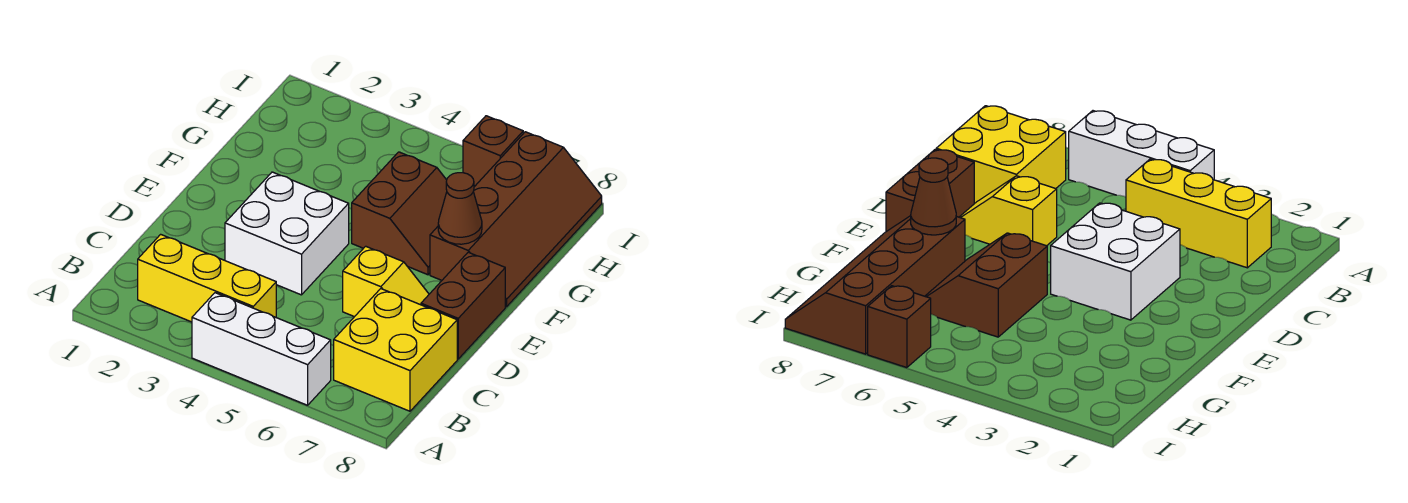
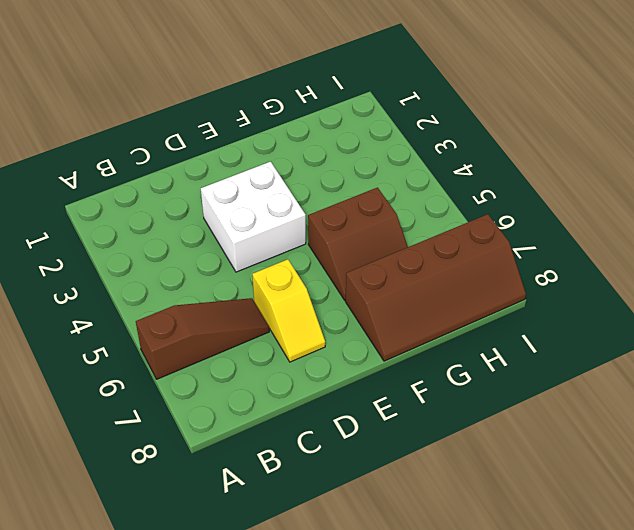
brown slope A6:C6 level 1 top A -> white brick A4:A6 level 1
none -> yellow brick B2:B4 level 1
none -> yellow brick B7:C8 level 1

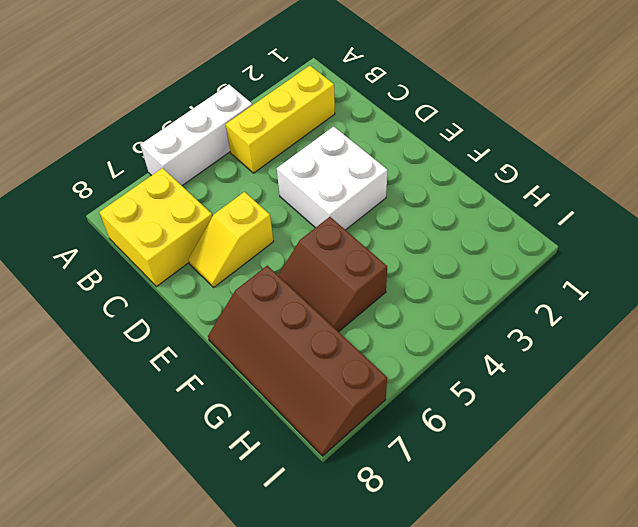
none -> brown brick D8:E8 level 1
none -> brown brick I6 level 1

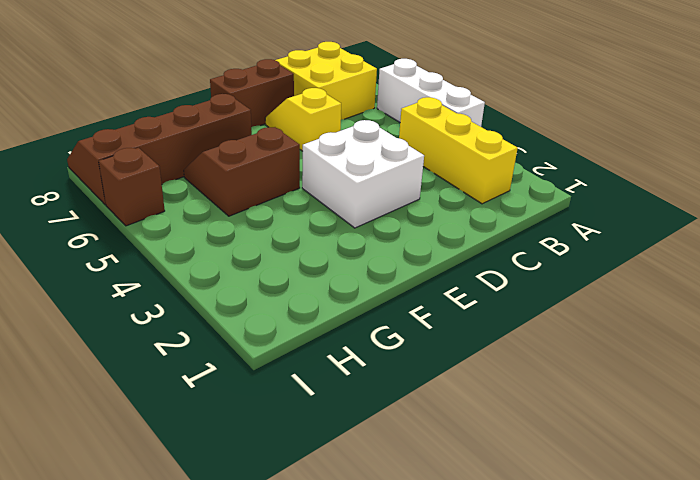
none -> brown cone F7 level 2

